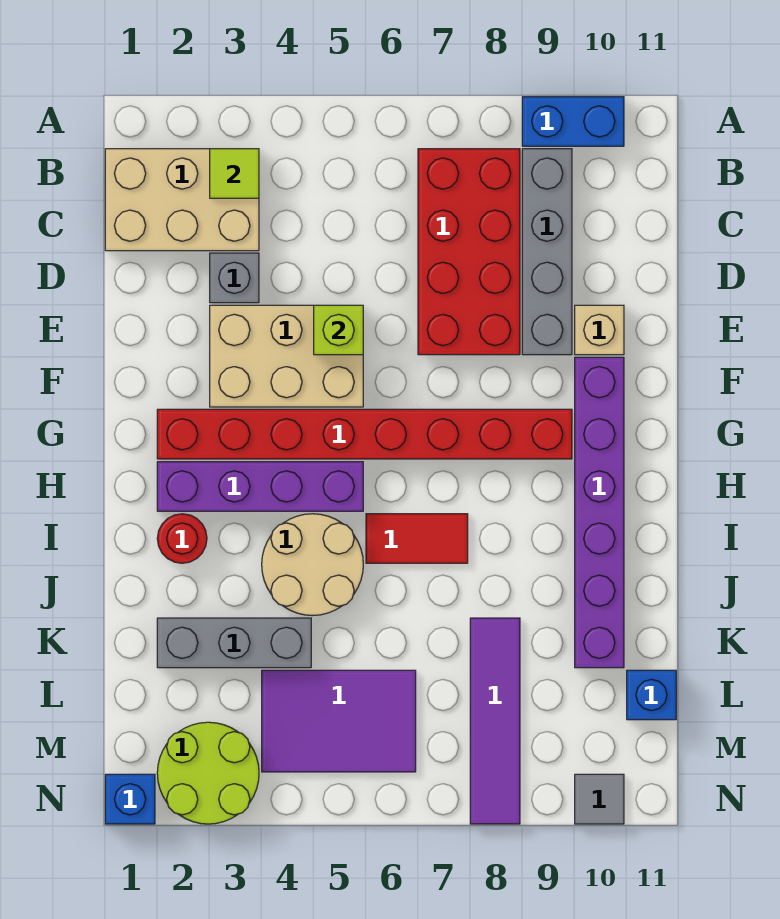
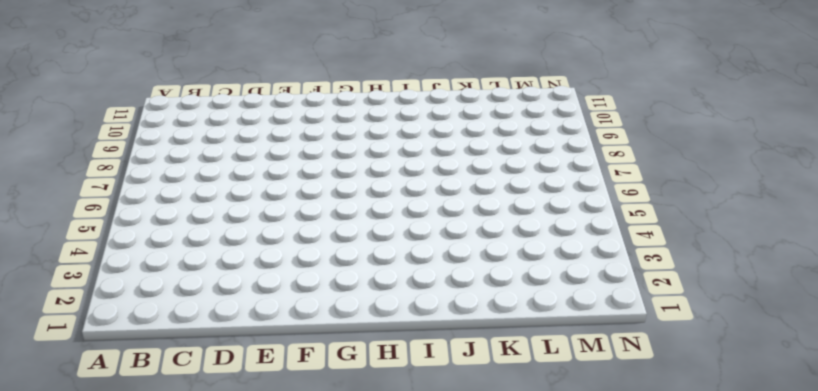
none -> blue brick A9:A10 level 1
none -> tan brick B1:C3 level 1
none -> red brick B7:E8 level 1

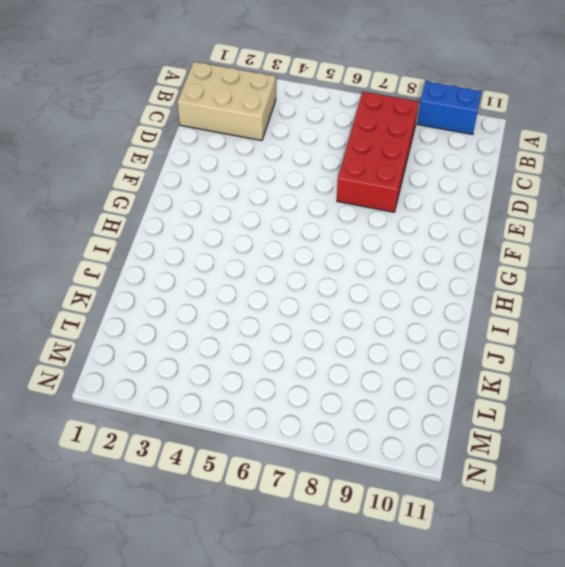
none -> grey brick B9:E9 level 1
none -> grey brick D3 level 1
none -> tan brick E3:F5 level 1

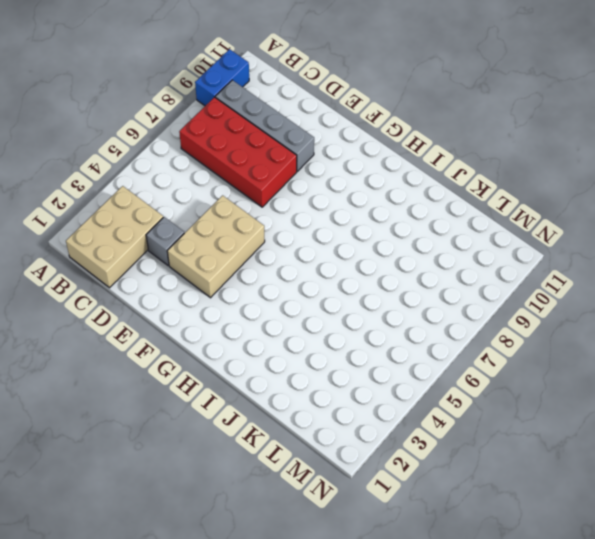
none -> tan brick E10 level 1
none -> purple brick F10:K10 level 1
none -> red brick G2:G9 level 1

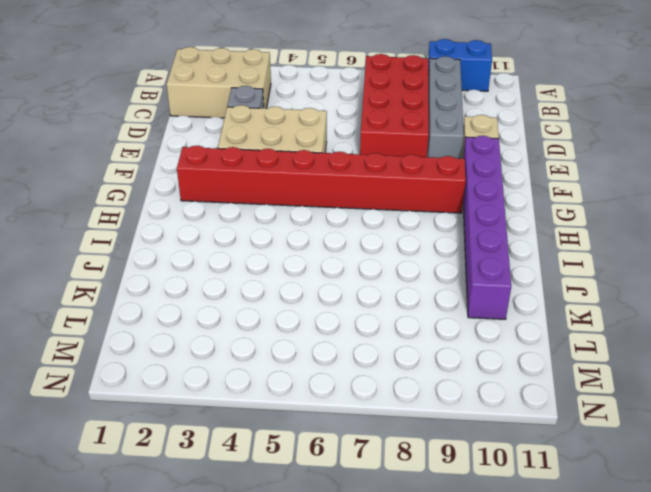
none -> purple brick H2:H5 level 1
none -> red round brick I2 level 1
none -> tan round brick I4:J5 level 1

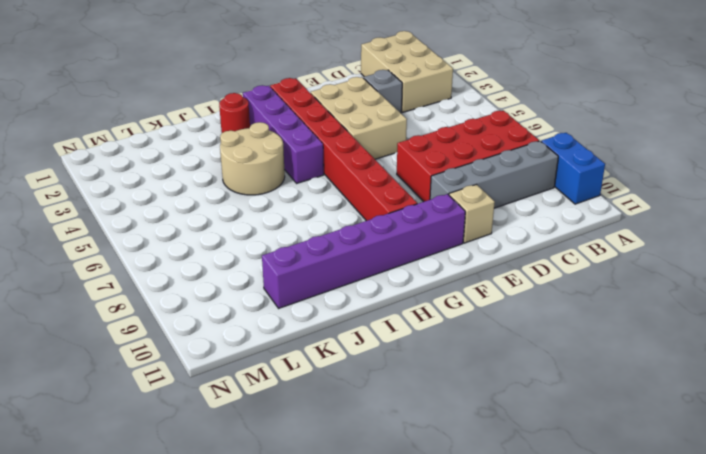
none -> red tile I6:I7 level 1
none -> grey brick K2:K4 level 1
none -> purple tile K8:N8 level 1

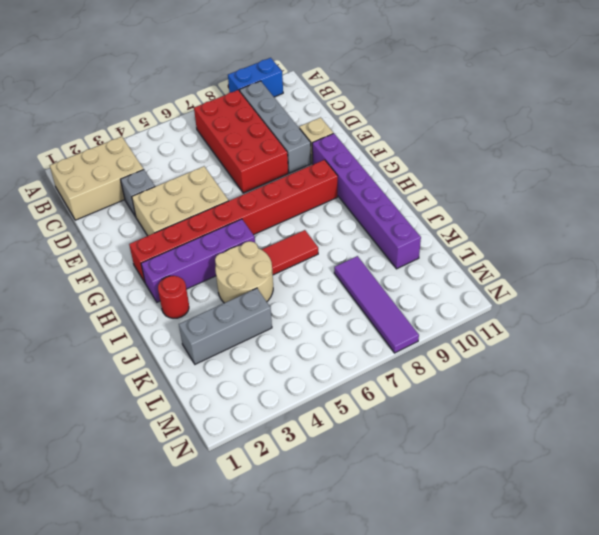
none -> purple tile L4:M6 level 1
none -> blue brick L11 level 1
none -> lime round brick M2:N3 level 1

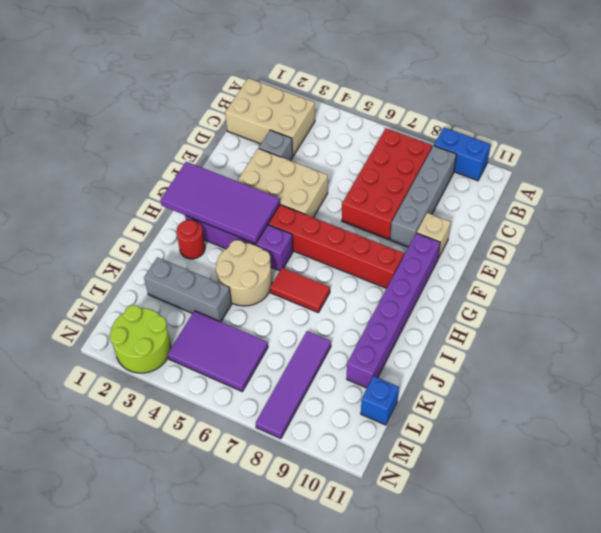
purple tile G1:H4 level 2 -> none
none -> blue brick N1 level 1
none -> grey tile N10 level 1
none -> lime tile B3 level 2

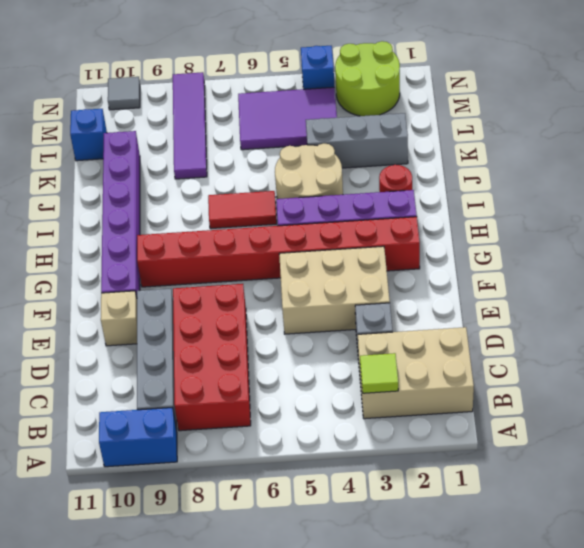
blue brick N4 level 1 -> blue brick N1 level 1
none -> lime brick E5 level 2

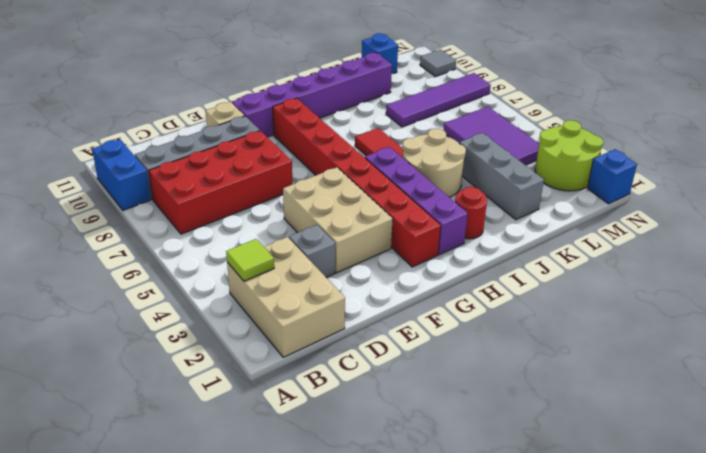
none -> lime brick E5 level 2

